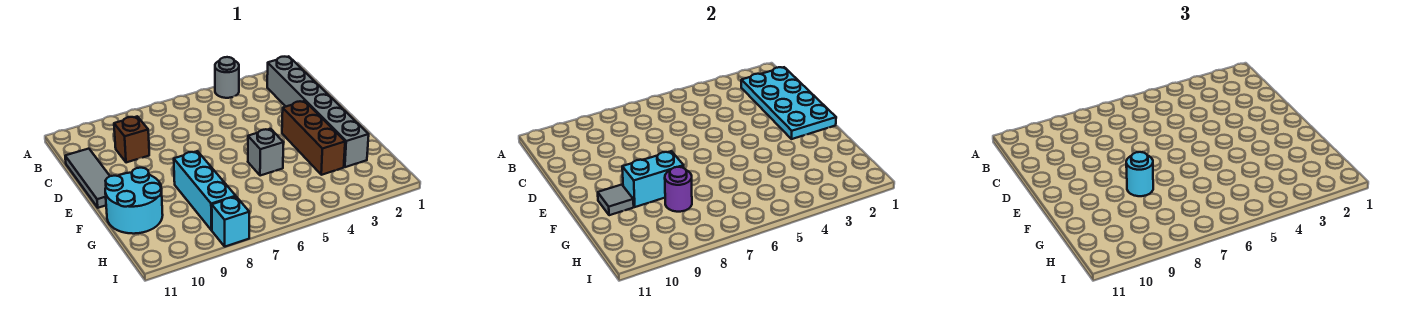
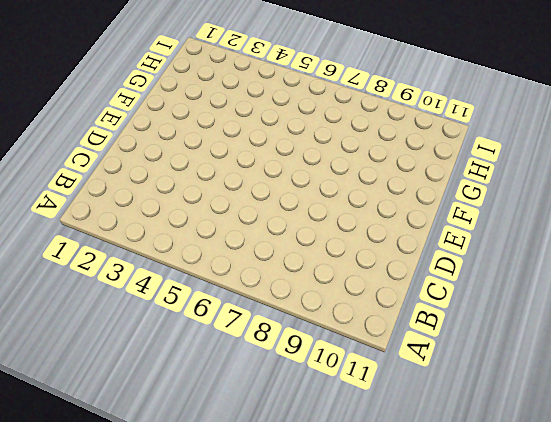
none -> grey round brick A4 level 1
none -> grey brick B2:G2 level 1
none -> brown brick C9 level 1

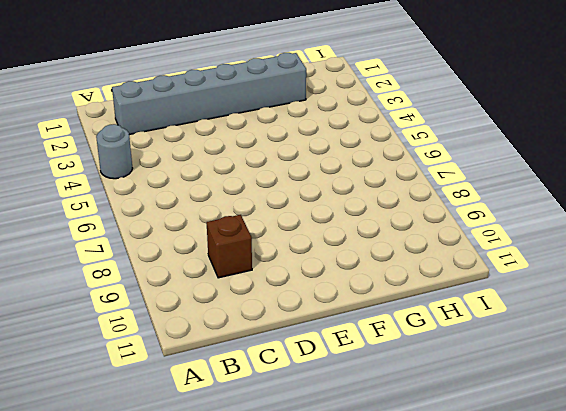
none -> grey tile C11:E11 level 1
none -> brown brick E3:G3 level 1
none -> grey brick F5 level 1

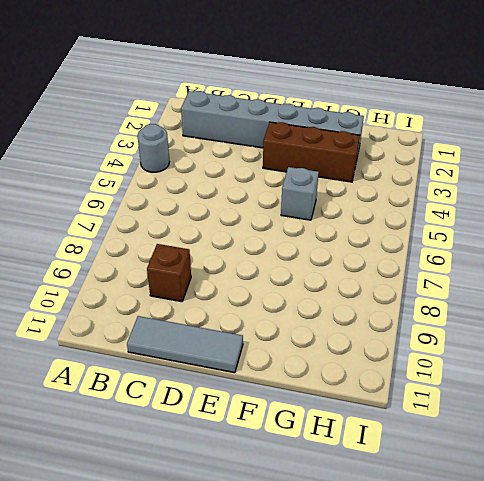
none -> cyan brick F8:H8 level 1
none -> cyan round brick F10:G11 level 1
none -> cyan brick I8 level 1

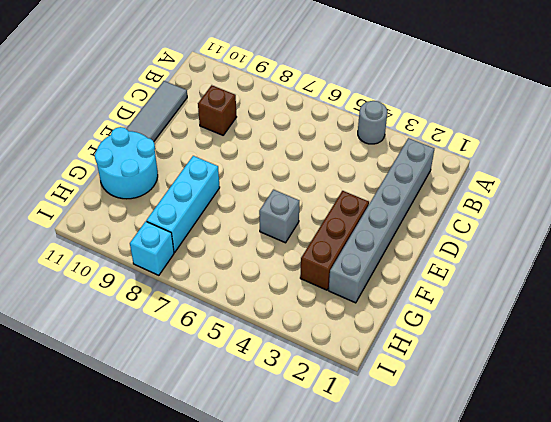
none -> cyan plate B1:E2 level 2
none -> cyan brick F8:F9 level 2
none -> grey tile F10 level 2

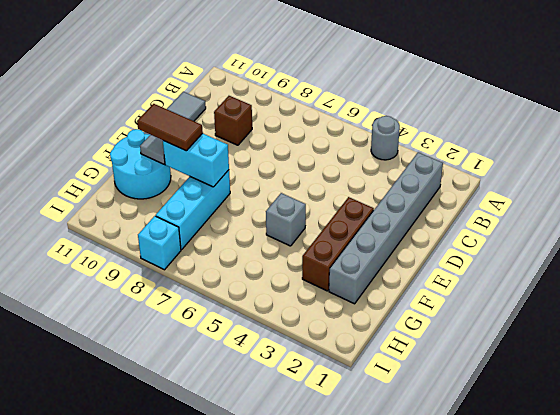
brown tile F9:F10 level 3 -> none
none -> cyan plate B1:E2 level 2
none -> purple round brick G8 level 2
none -> cyan round brick F8 level 3

